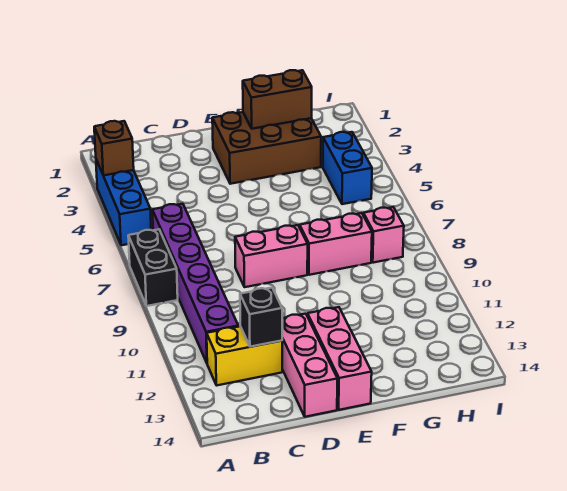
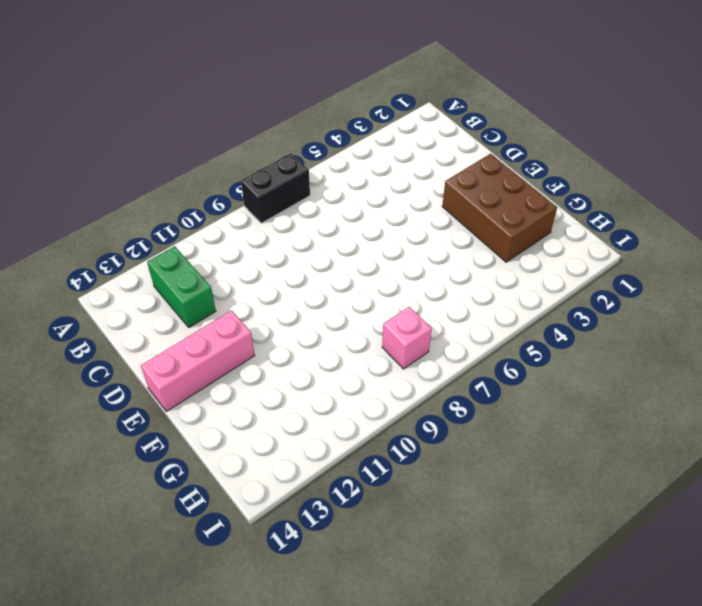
green brick B12:C12 level 1 -> yellow brick B12:C12 level 1
none -> blue brick A3:A5 level 1
none -> purple brick B6:B11 level 1
none -> pink brick D8:E8 level 1

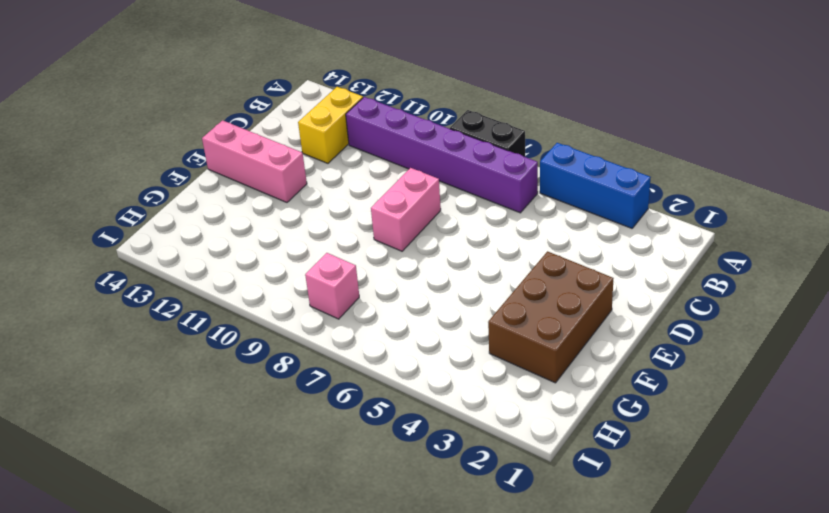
none -> pink brick D12:D14 level 1
none -> pink brick F8:G8 level 1
none -> blue brick H4:H5 level 1

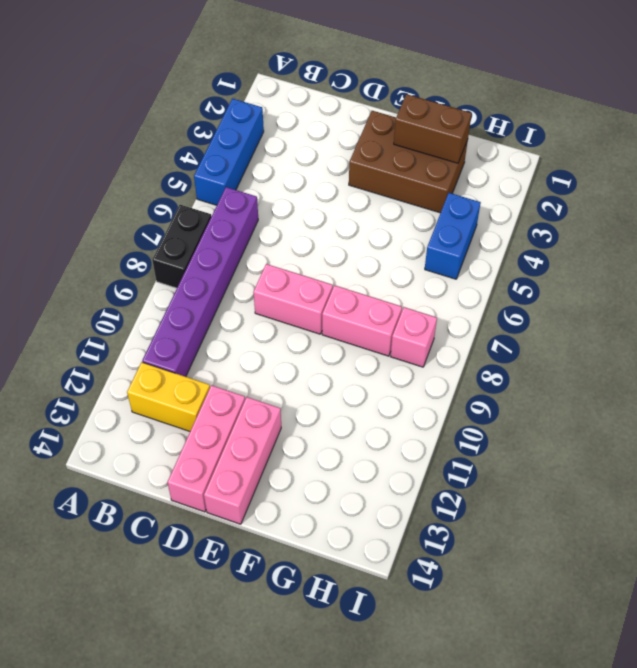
none -> brown brick A3 level 2
none -> black brick C12 level 2

